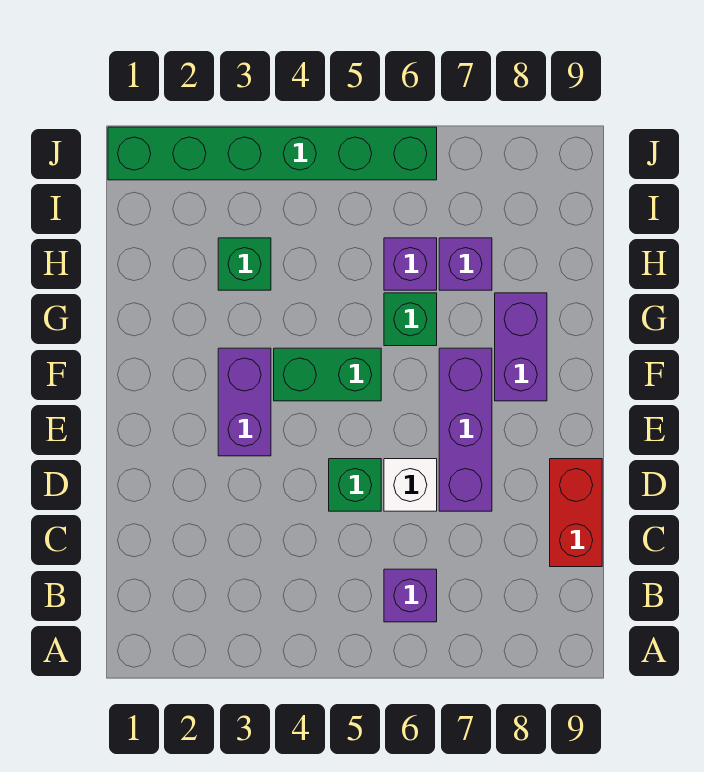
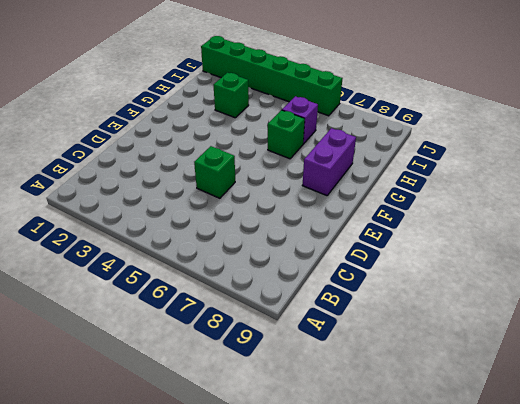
none -> purple brick B6 level 1
none -> red brick C9:D9 level 1
none -> white brick D6 level 1

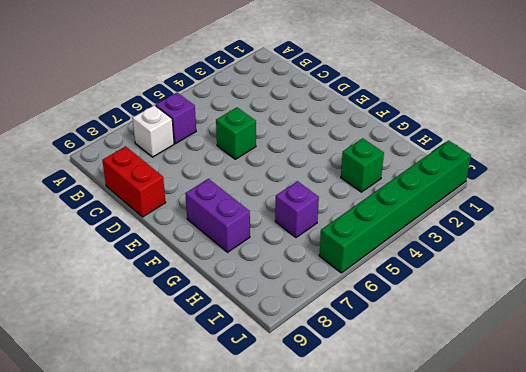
white brick B7 level 1 -> white brick D6 level 1
none -> purple brick D7:F7 level 1
none -> purple brick E3:F3 level 1
none -> green brick F4:F5 level 1

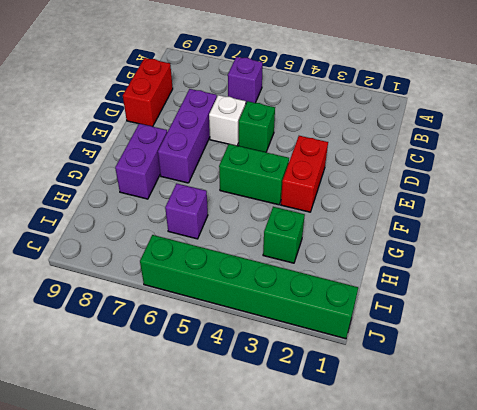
red brick E3:F3 level 1 -> purple brick E3:F3 level 1
none -> green brick G6 level 1
none -> purple brick H7 level 1

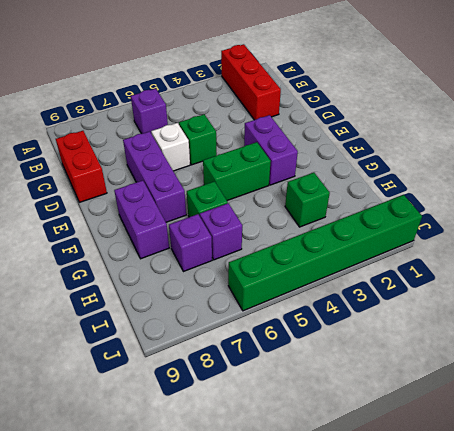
red brick A2:C2 level 1 -> none

